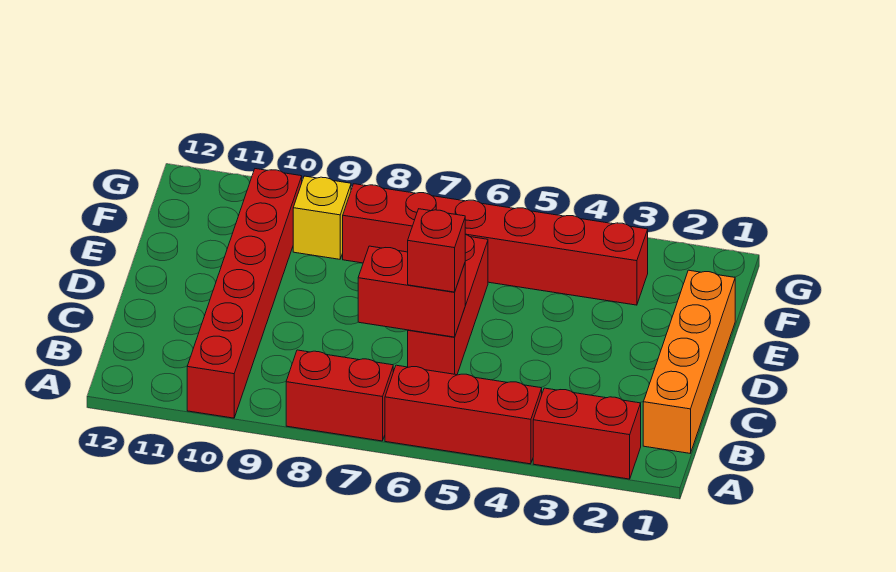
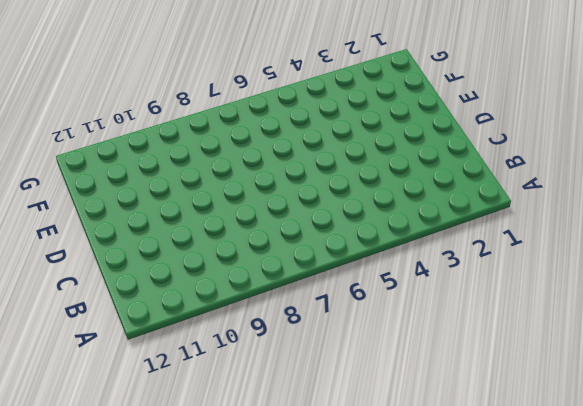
none -> red brick A2:A3 level 1
none -> red brick A4:A6 level 1

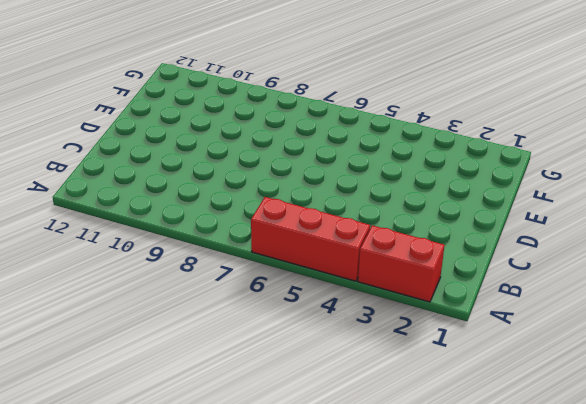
none -> red brick A7:A8 level 1
none -> red brick A10:F10 level 1

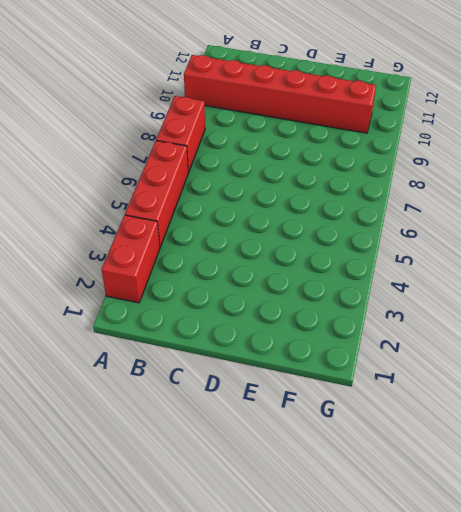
none -> orange brick B1:E1 level 1
none -> red brick C6:E6 level 1

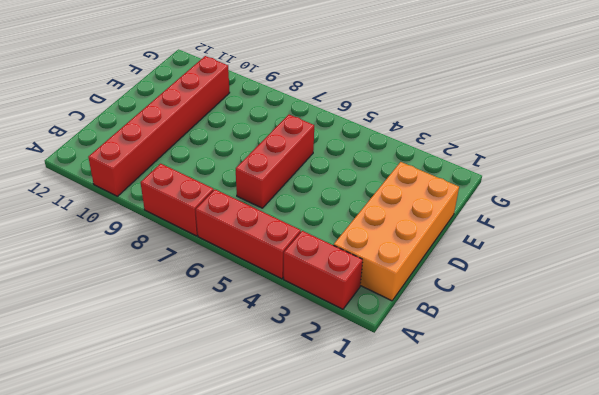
orange brick B1:E2 level 1 -> orange brick B1:E1 level 1
none -> red brick F3:F8 level 1
none -> yellow brick F9 level 1

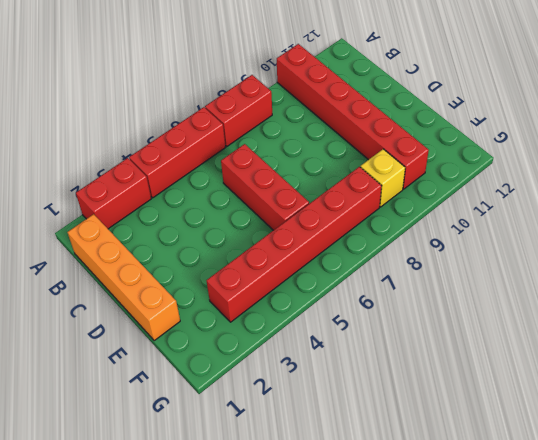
none -> red brick C6:C7 level 2
none -> red brick C6 level 3

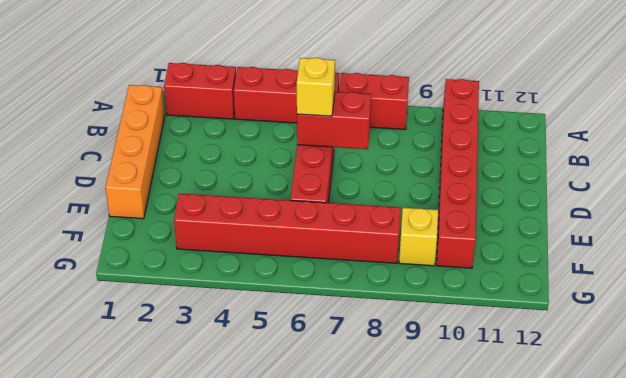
yellow brick C6 level 3 -> red brick C6 level 3

